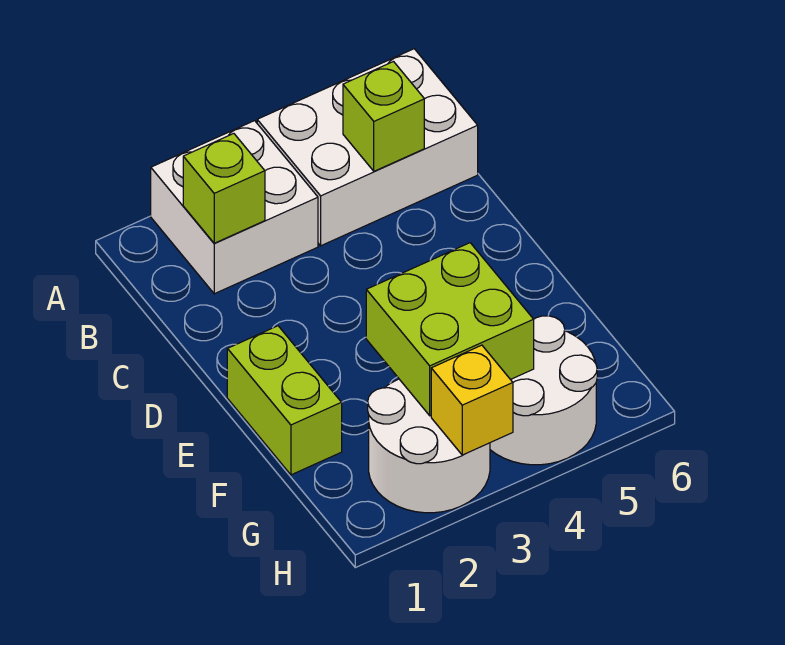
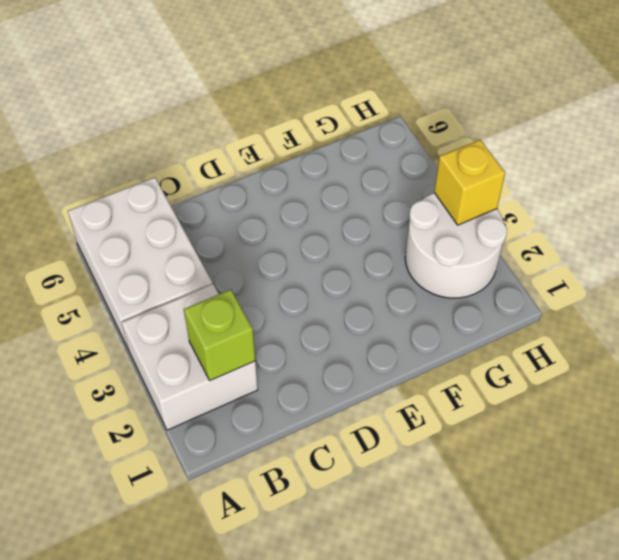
none -> lime brick E1:F1 level 1
none -> white round brick G4:H5 level 1

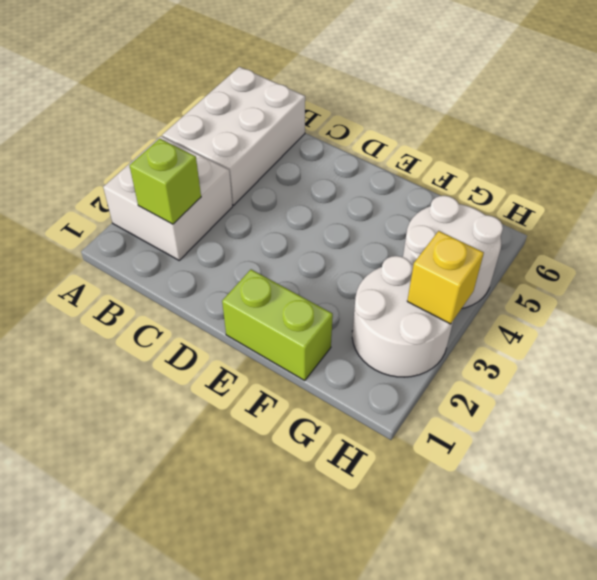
none -> lime brick B5 level 2
none -> lime brick F3:G4 level 2

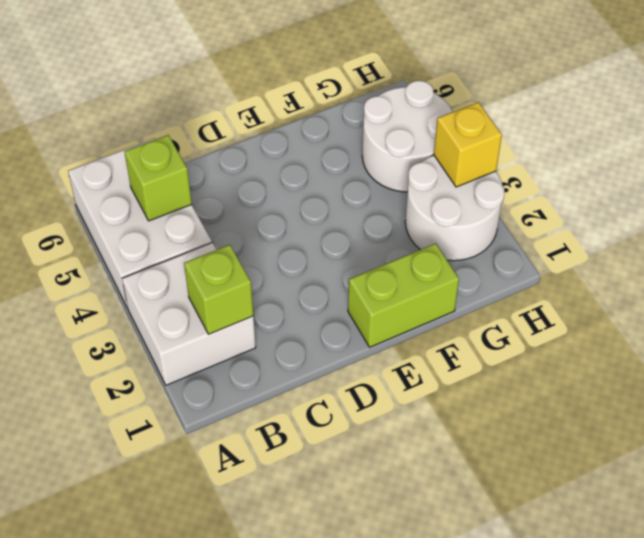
none -> lime brick F3:G4 level 2

